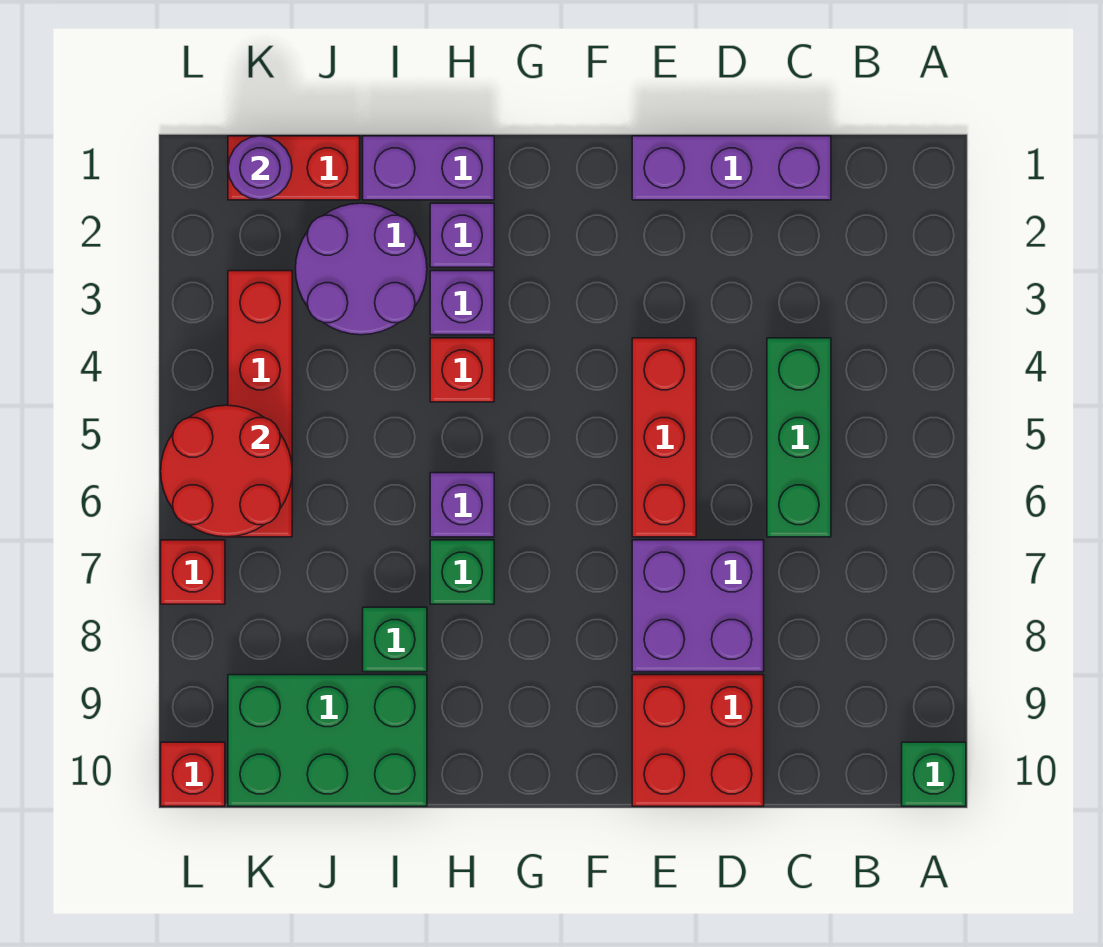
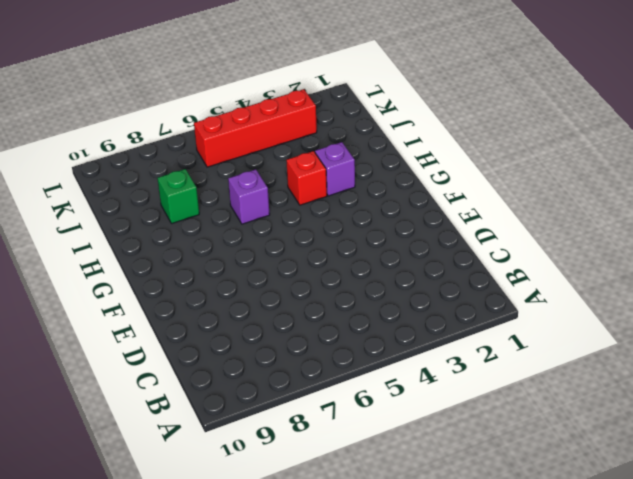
none -> green brick A10 level 1
none -> purple brick C1:E1 level 1
none -> green brick C4:C6 level 1

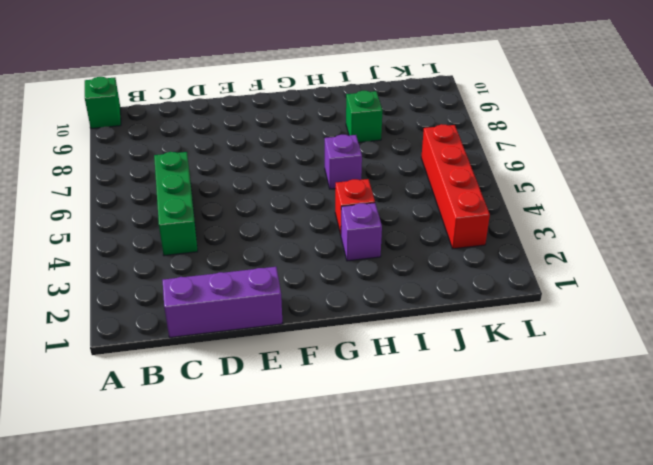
none -> purple brick D7:E8 level 1
none -> red brick D9:E10 level 1
none -> red brick E4:E6 level 1

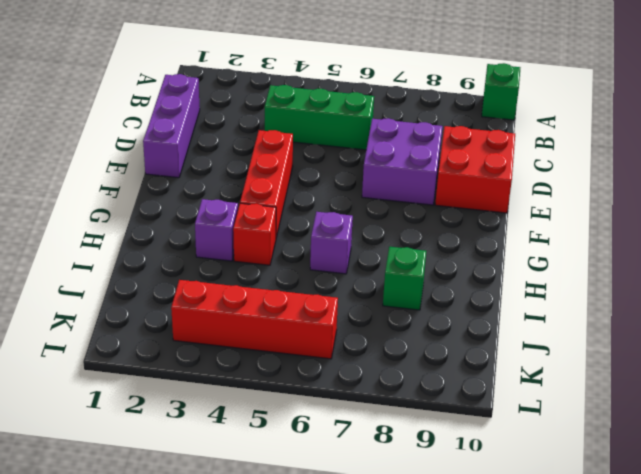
red brick E4:G4 level 1 -> red brick E4:E6 level 1
none -> purple brick H1:I1 level 1
none -> purple brick H2 level 1
none -> green brick H7 level 1

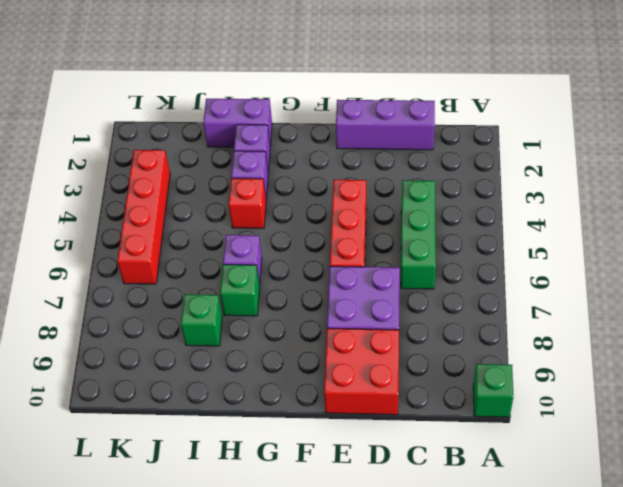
none -> purple round brick I2:J3 level 1
none -> green brick I9:K10 level 1
none -> red brick J1:K1 level 1

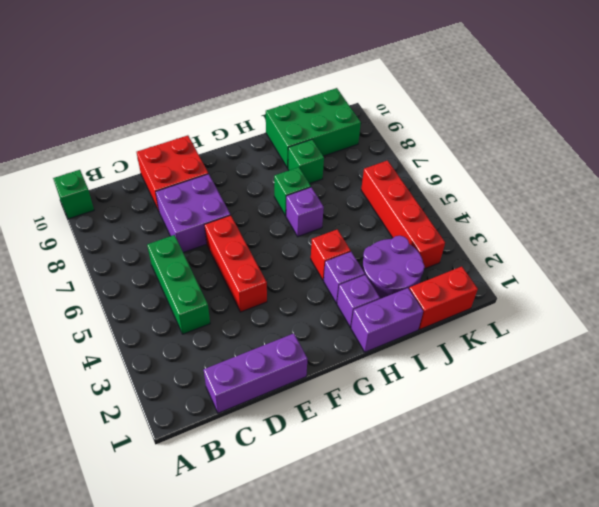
none -> red brick L7 level 1
none -> red brick L10 level 1
none -> purple round brick K1 level 2

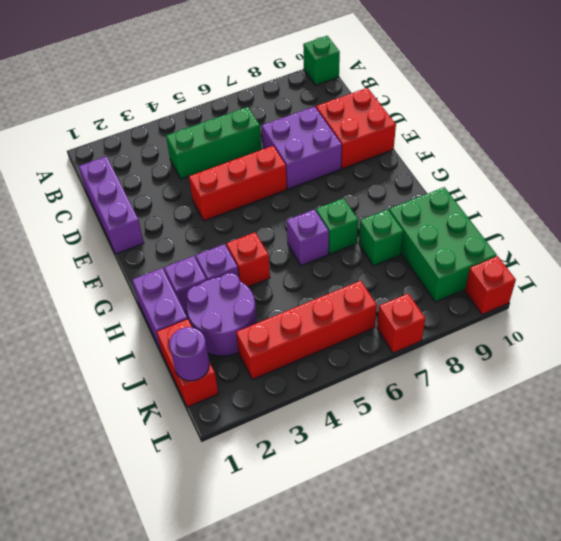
none -> red round brick K5:L6 level 2

